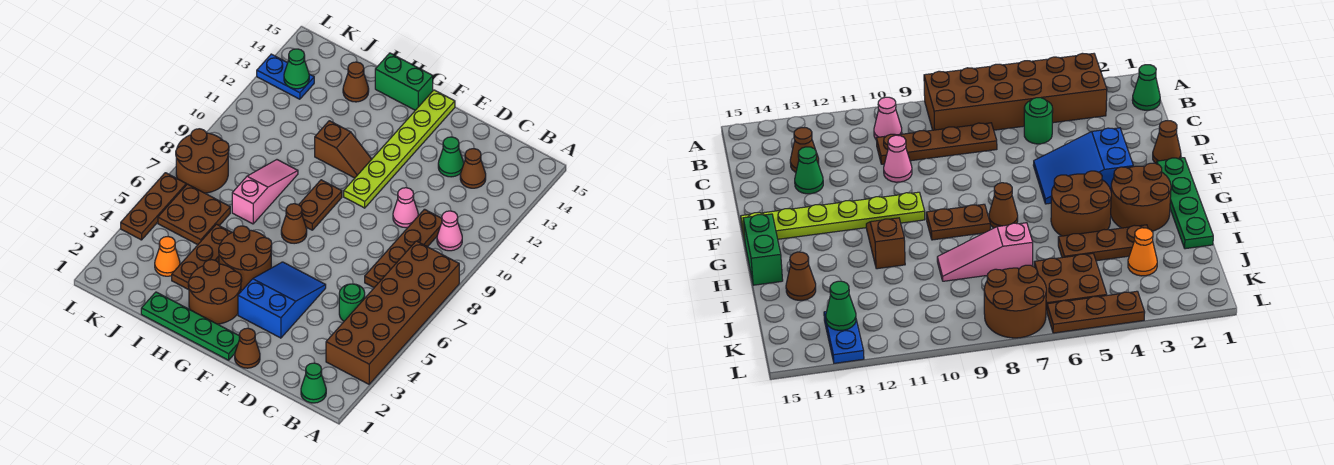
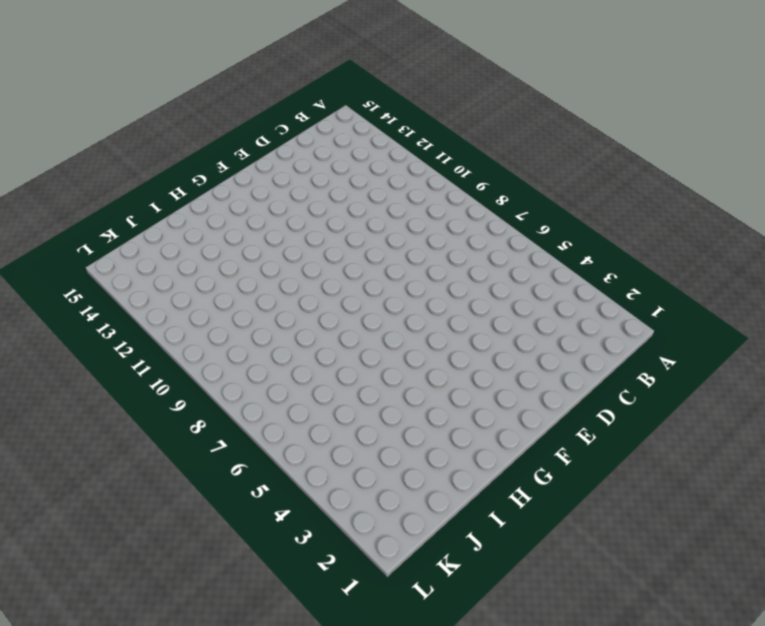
none -> brown brick A3:B8 level 1
none -> green cone B1 level 1
none -> pink cone B10 level 1

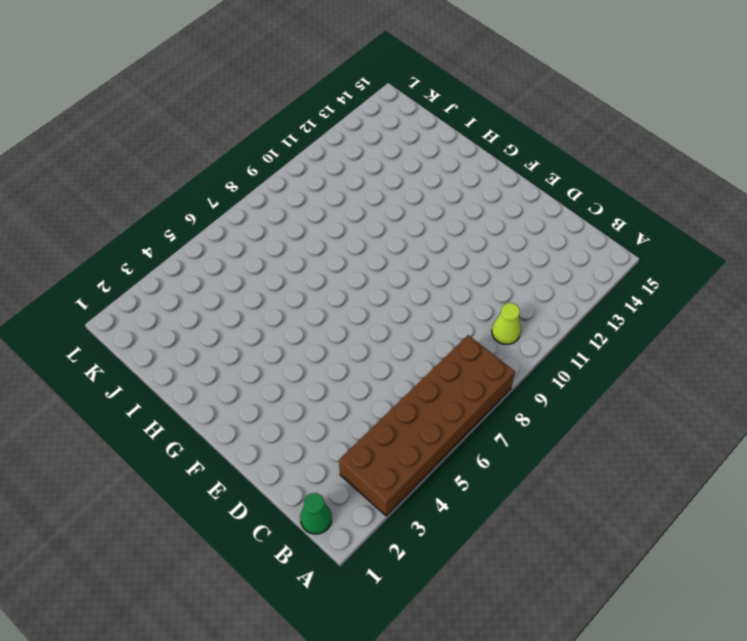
lime cone B10 level 1 -> pink cone B10 level 1
none -> green round brick C5 level 1
none -> brown plate C7:C10 level 1
none -> brown cone C13 level 1

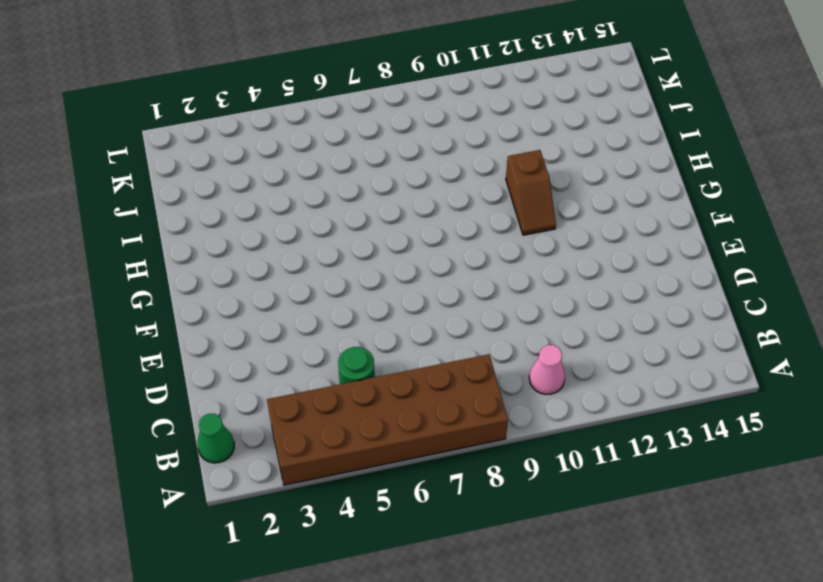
none -> brown plate C7:C10 level 1
none -> brown cone C13 level 1
none -> pink cone D10 level 1

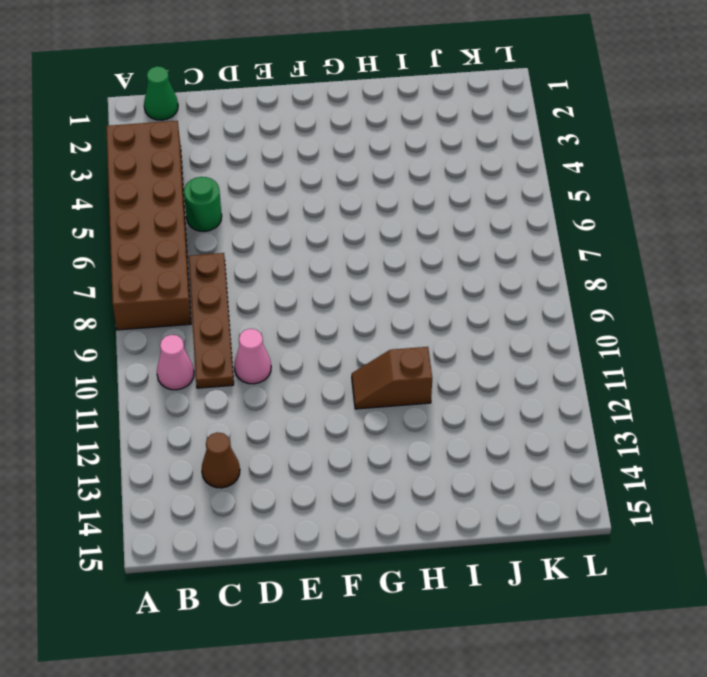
none -> green cone D13 level 1
none -> brown cone E1 level 1
none -> blue slope E3:F5 level 1 top 3

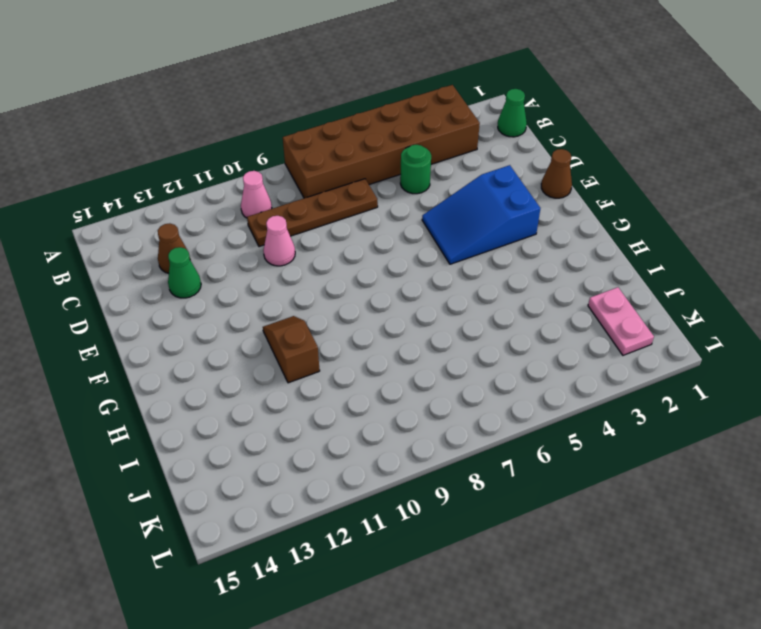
pink plate J2:K2 level 1 -> none
none -> green plate F1:I1 level 1
none -> lime plate F10:F15 level 1
none -> brown round brick G2:H3 level 1

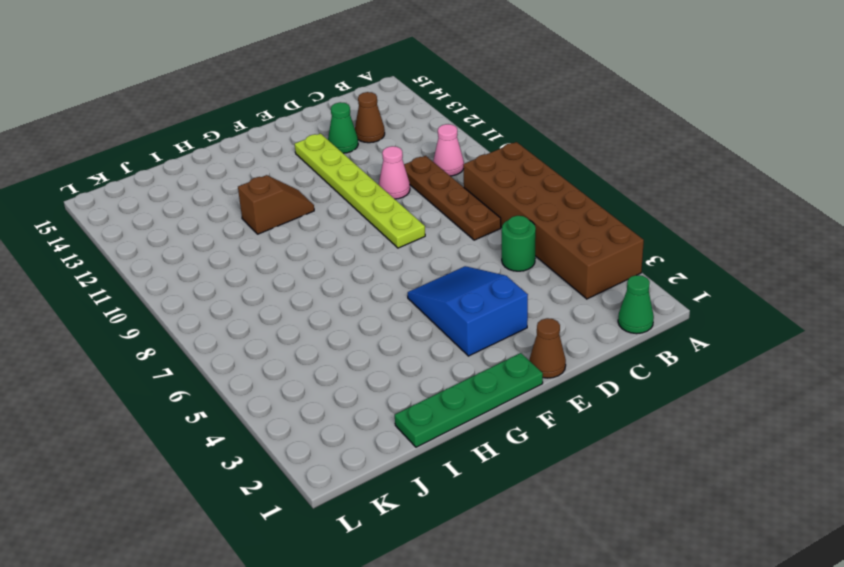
lime plate E8:E13 level 1 -> lime plate F10:F15 level 1
none -> brown round brick G2:H3 level 1
none -> brown round brick G4:H5 level 1
none -> brown cone G7 level 1

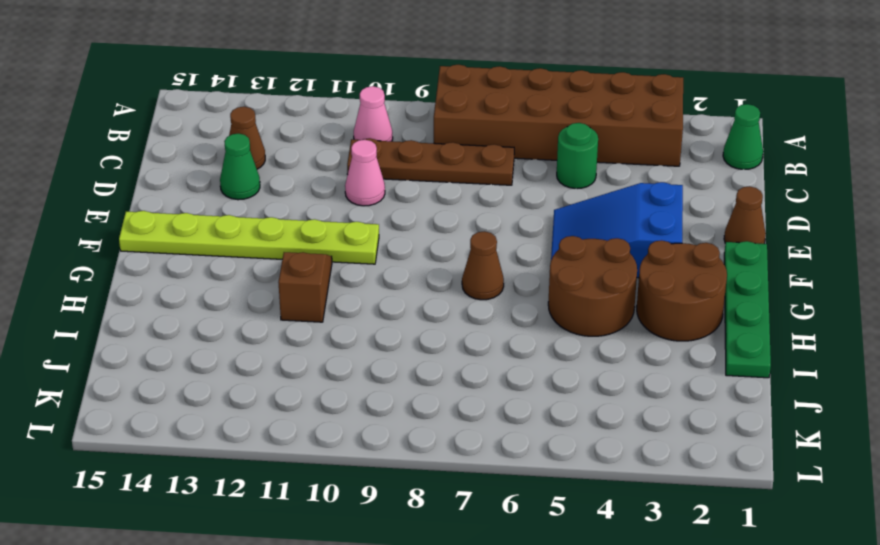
none -> brown plate G8:G9 level 1
none -> green brick G15:H15 level 1
none -> brown plate I3:I5 level 1

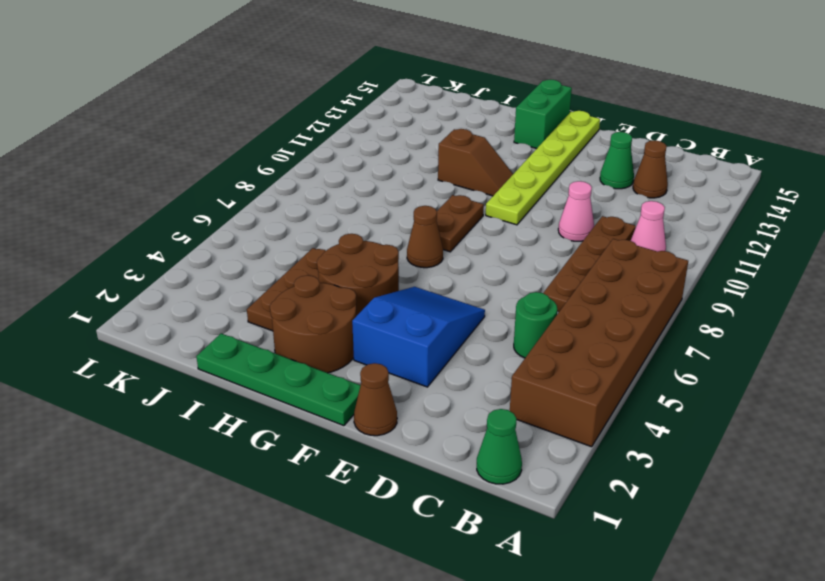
green brick G14:G15 level 1 -> green brick G15:H15 level 1
none -> pink slope I7:I9 level 1 top 7
none -> brown cone I14 level 1
none -> orange cone J3 level 1

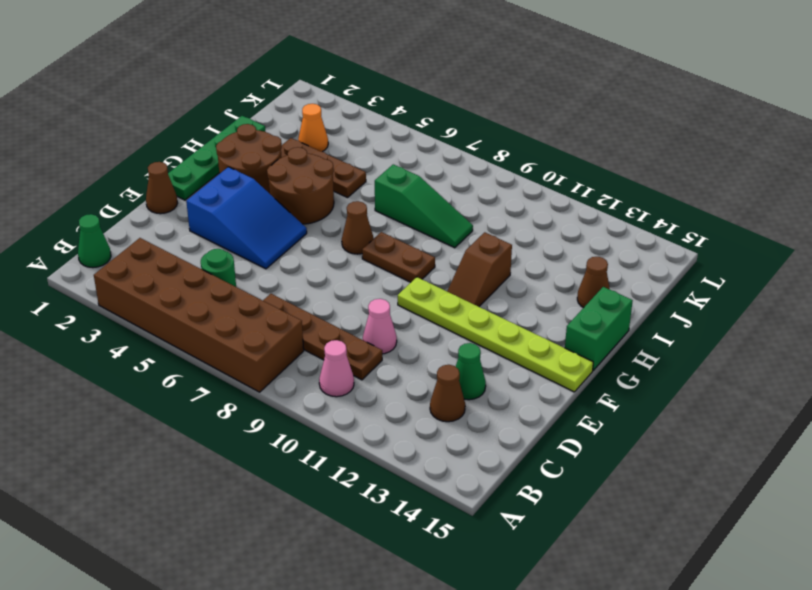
green slope I7:I9 level 1 top 7 -> pink slope I7:I9 level 1 top 7
none -> brown plate J5:K6 level 1
none -> brown round brick K7:L8 level 1
none -> blue plate K13:L13 level 1

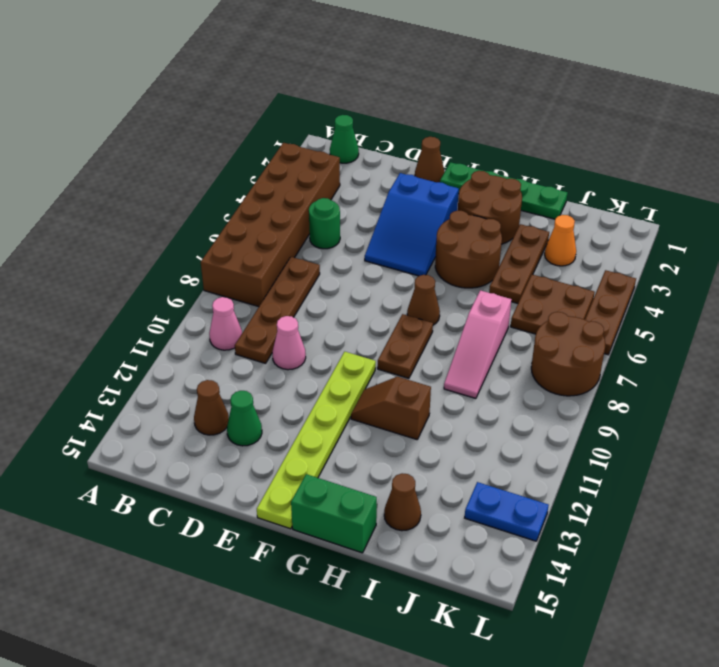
none -> green cone K13 level 2

